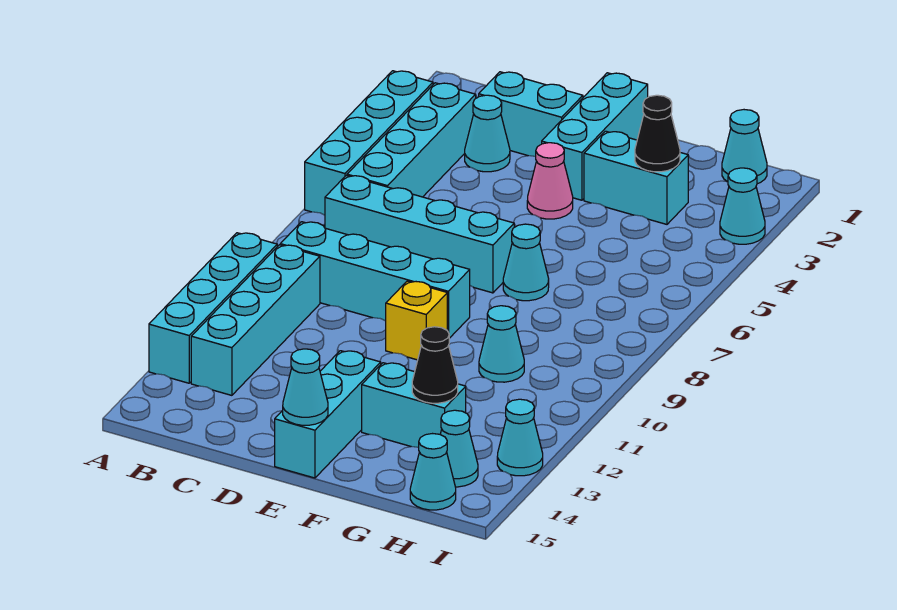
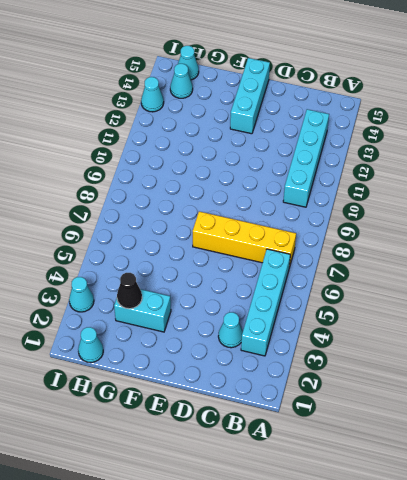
yellow brick B7:E7 level 1 -> cyan brick B7:E7 level 1
none -> cyan brick A3:A6 level 1
none -> cyan brick A10:A13 level 1
none -> cyan brick B9:E9 level 1

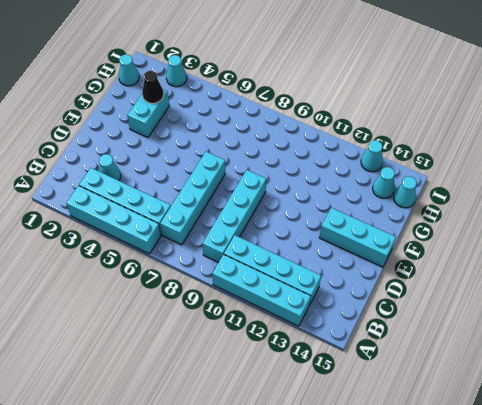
none -> cyan brick C2:D2 level 1
none -> cyan brick E1:E3 level 1
none -> pink cone E4 level 1

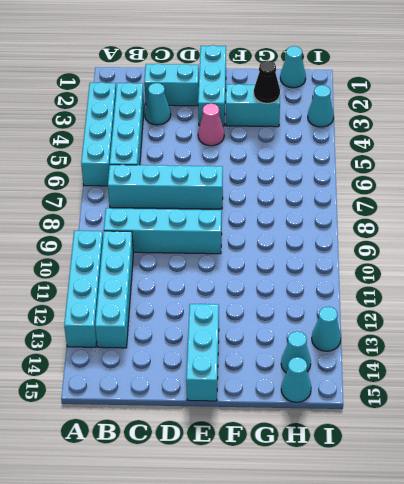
none -> yellow brick E10 level 1
none -> cyan cone F7 level 1
none -> cyan brick F13:G13 level 1

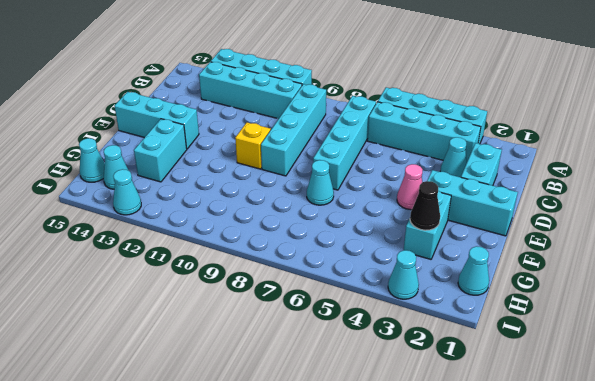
none -> cyan cone G10 level 1
none -> cyan cone E15 level 2
none -> black cone G13 level 2

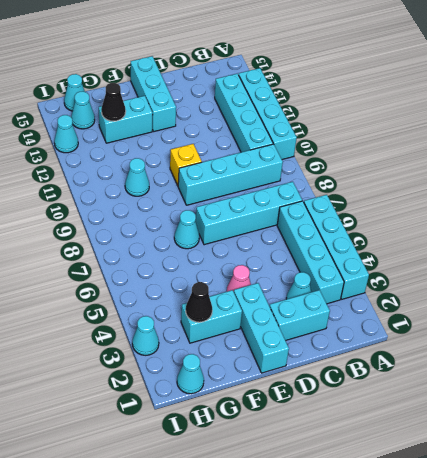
none -> cyan cone E15 level 2

